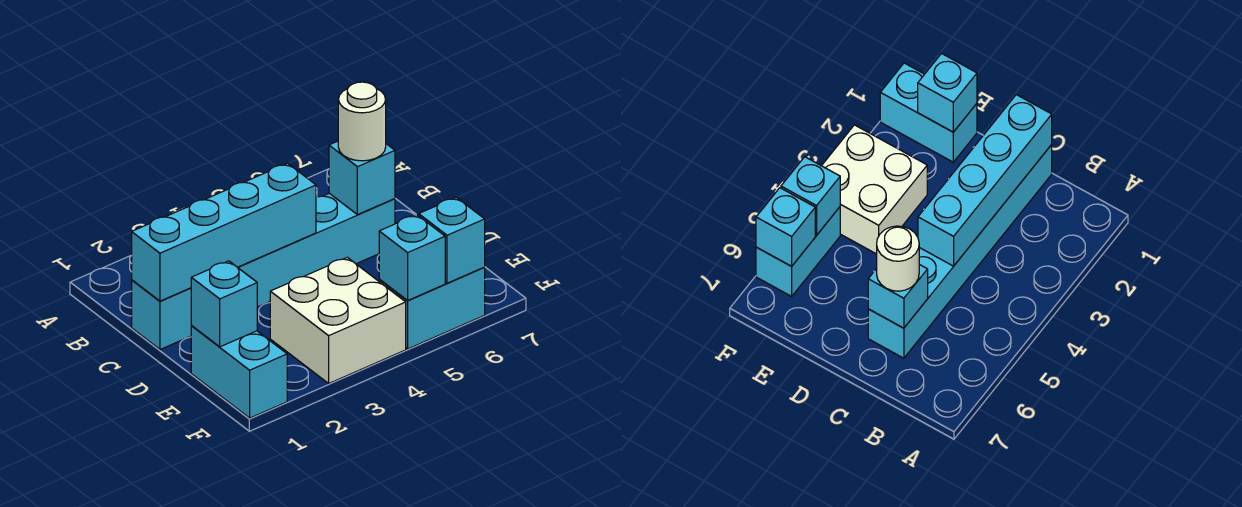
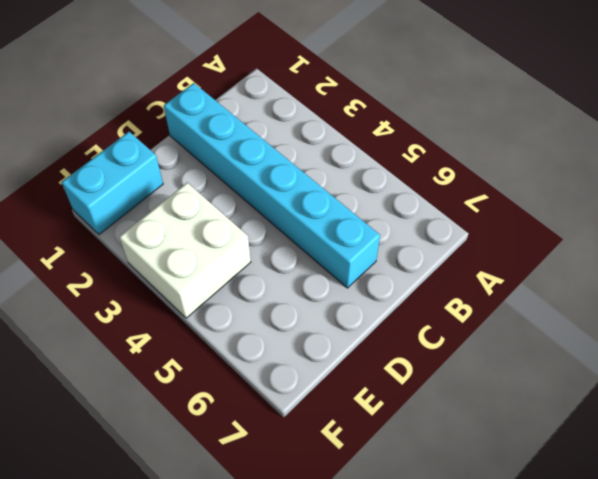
none -> cyan brick F5:F6 level 1
none -> cyan brick C1:C4 level 2

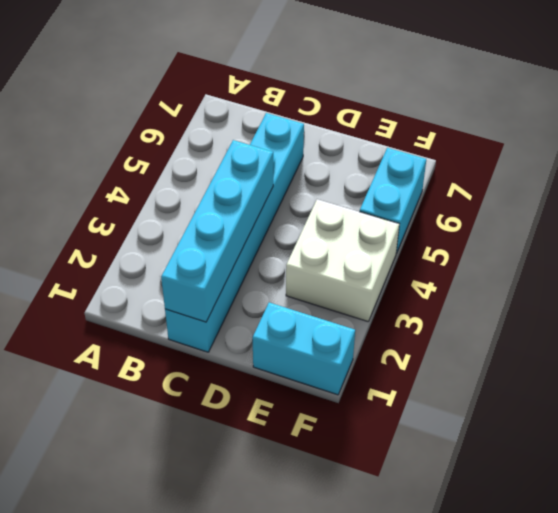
none -> cyan brick C6 level 2
none -> cyan brick E1 level 2

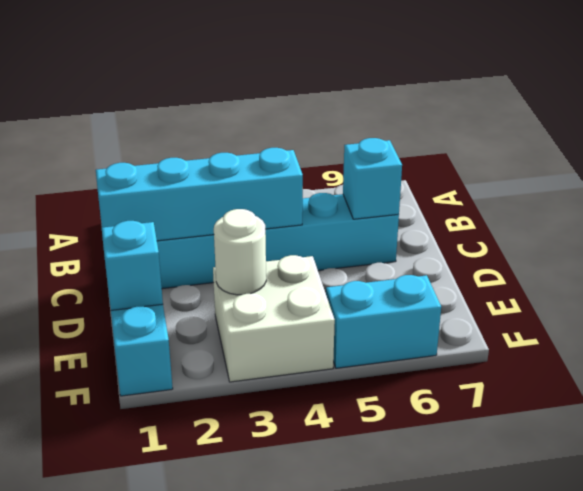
white round brick E3 level 2 -> white round brick C6 level 3
none -> cyan brick F5 level 2
none -> cyan brick F6 level 2

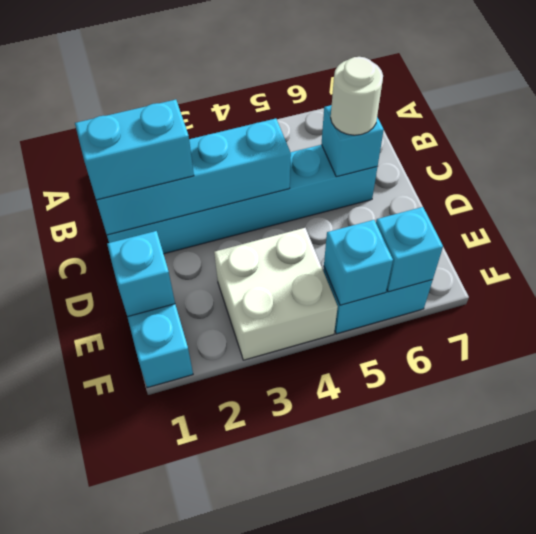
cyan brick C1:C2 level 3 -> none

